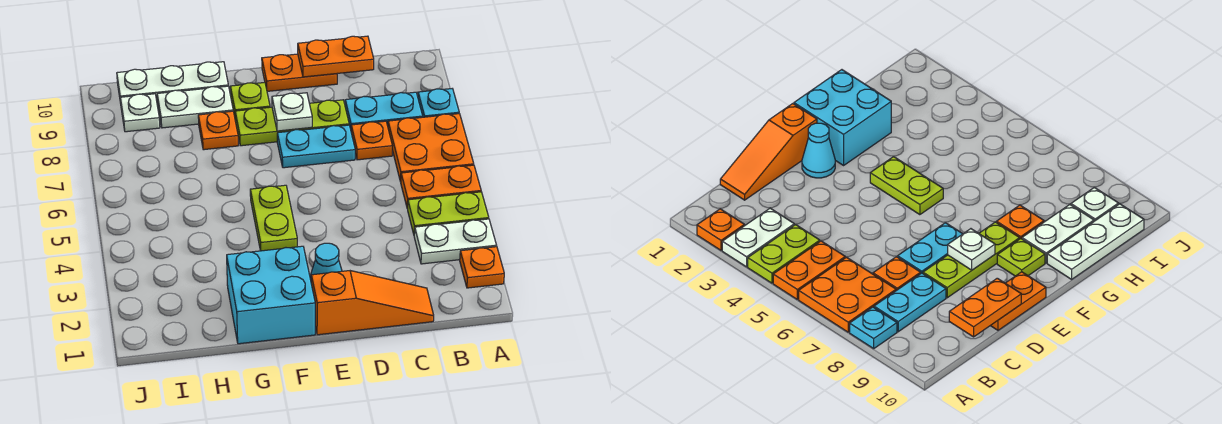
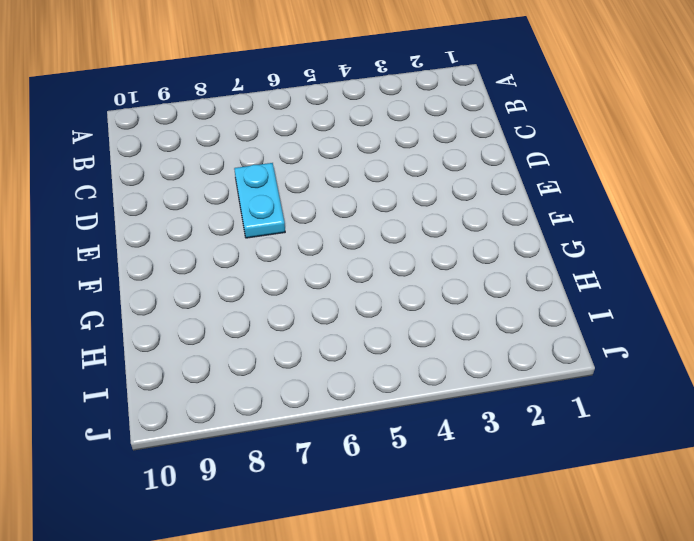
none -> orange plate A2 level 1
none -> white plate A3:B3 level 1
none -> lime plate A4:B4 level 1

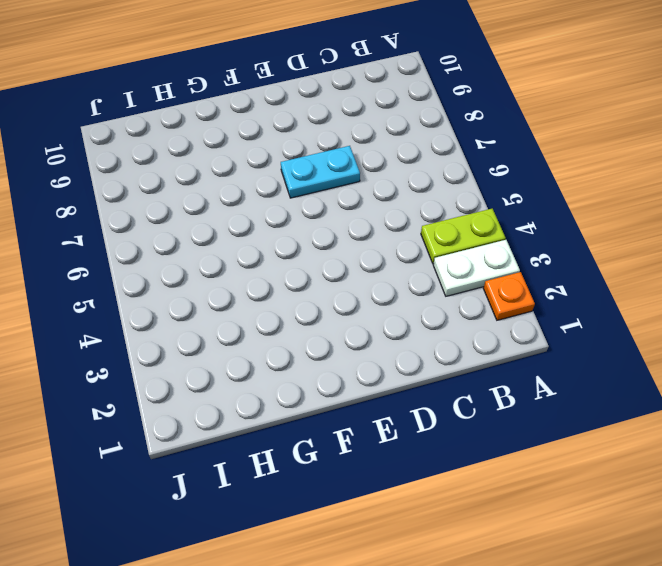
none -> orange plate A5:B5 level 1
none -> orange plate A6:B7 level 1
none -> cyan plate A8 level 1

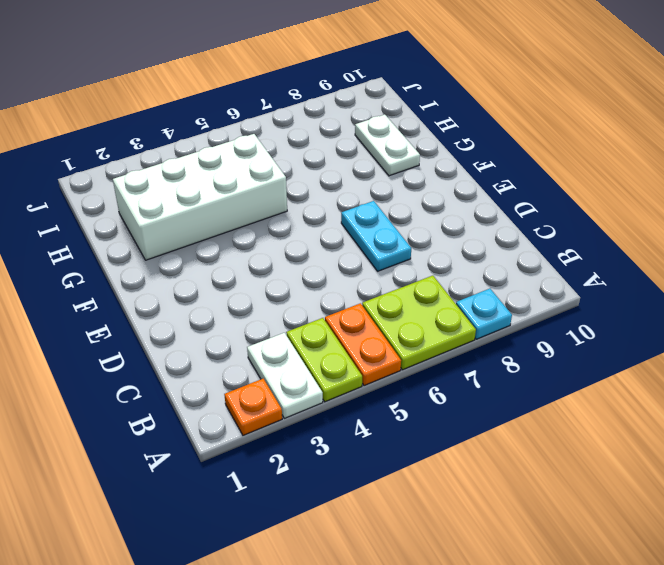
lime plate A6:B7 level 1 -> orange plate A6:B7 level 1
white brick G2:H5 level 1 -> cyan brick F1:G2 level 1
none -> cyan plate B8:C8 level 1
none -> orange slope C1:E1 level 1 top E
none -> orange plate C7 level 1

